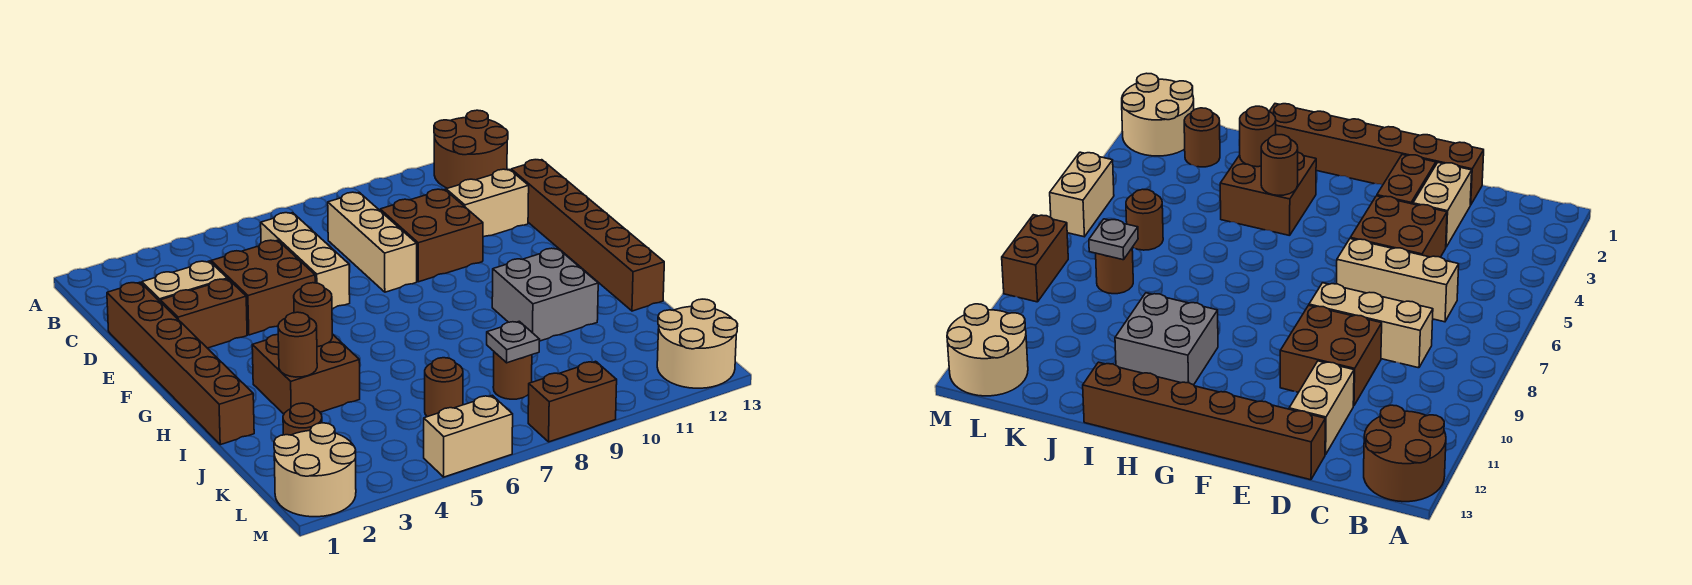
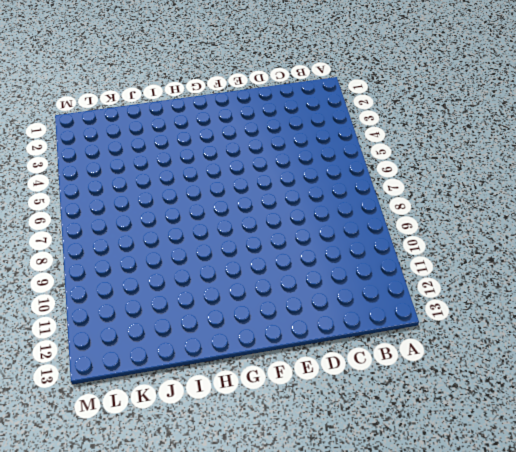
none -> brown round brick A12:B13 level 1
none -> tan brick C6:E6 level 1
none -> tan brick C8:E8 level 1

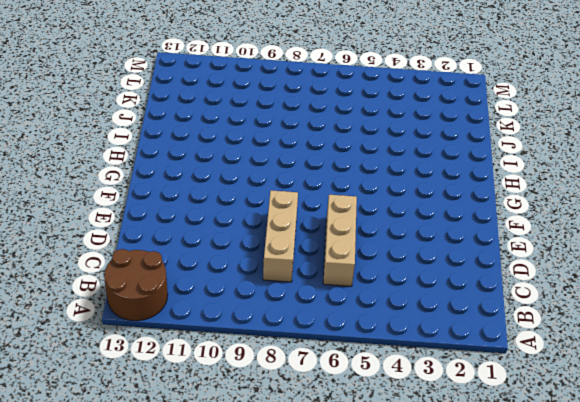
none -> brown brick D1:I1 level 1
none -> tan brick D2:D3 level 1
none -> brown brick D4:E5 level 1

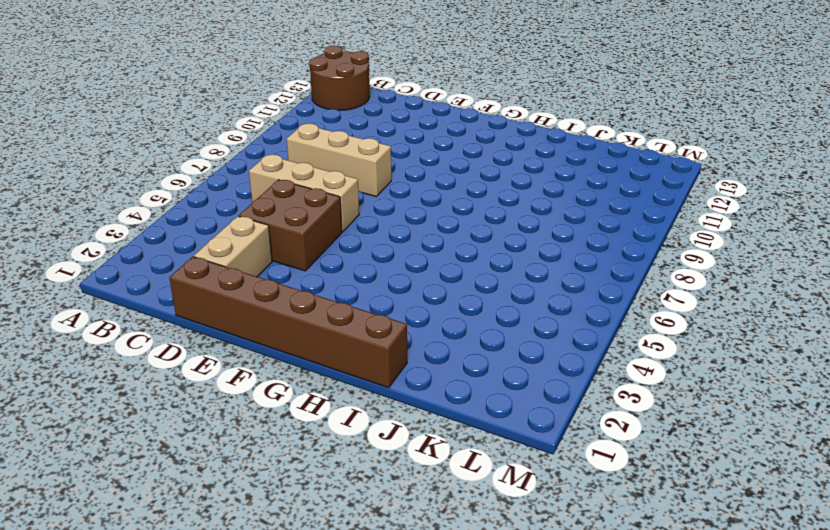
none -> brown brick D9:E10 level 1
none -> tan brick D11:D12 level 1
none -> brown brick D13:I13 level 1

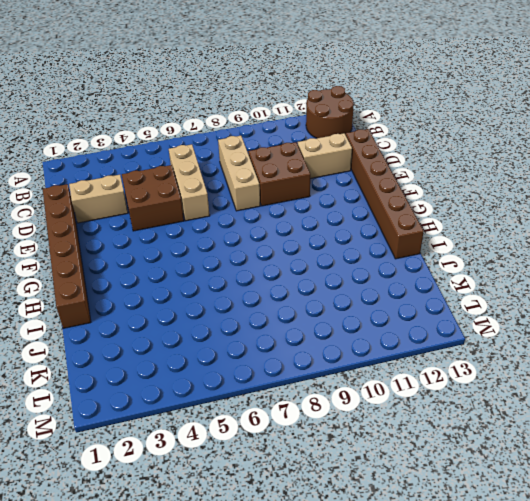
none -> brown brick E2:E3 level 1
none -> brown brick H3:I4 level 1
none -> grey brick H10:I11 level 1

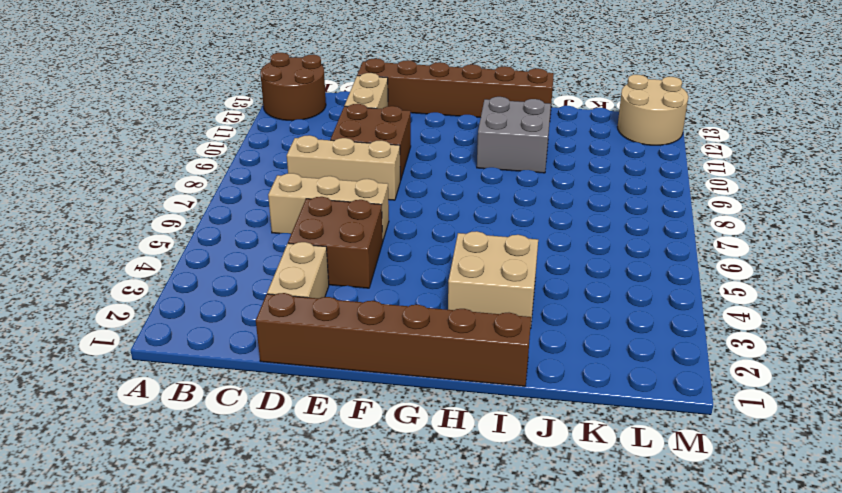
tan brick H3:I4 level 1 -> brown brick H3:I4 level 1
none -> brown brick E2:E3 level 1
none -> brown round brick K2 level 1
none -> brown round brick K6 level 1

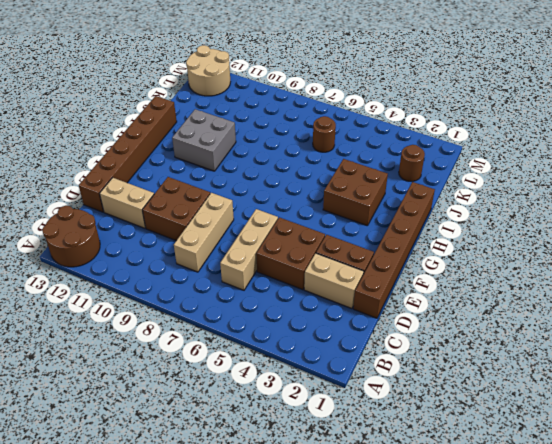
none -> brown round brick K8 level 1
none -> tan round brick L1:M2 level 1
none -> tan brick M5:M6 level 1

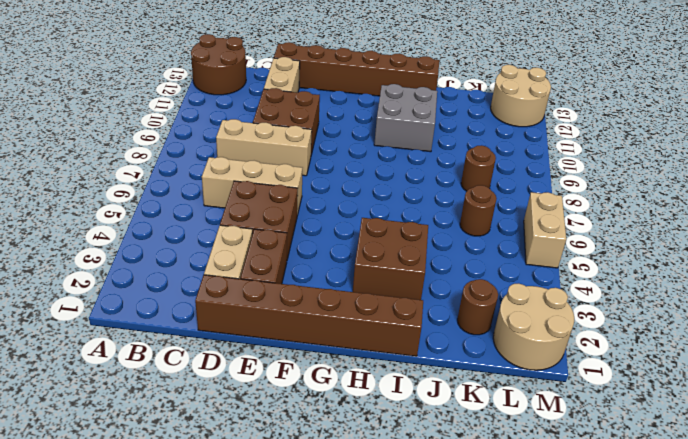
none -> brown brick M8:M9 level 1
none -> brown round brick H4 level 2
none -> brown round brick I3 level 2

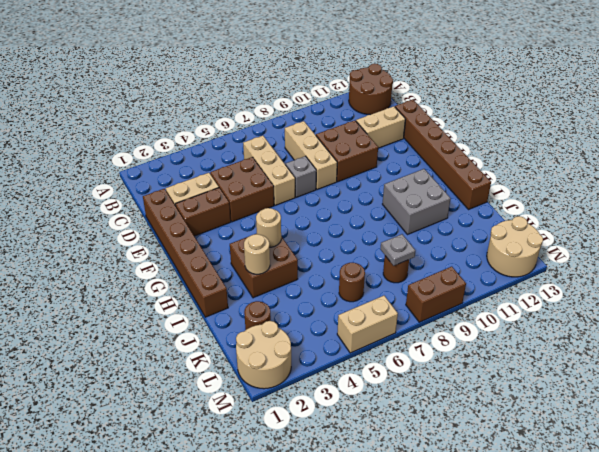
grey brick E7 level 1 -> none
tan round brick H4 level 2 -> brown round brick H4 level 2
tan round brick I3 level 2 -> brown round brick I3 level 2

